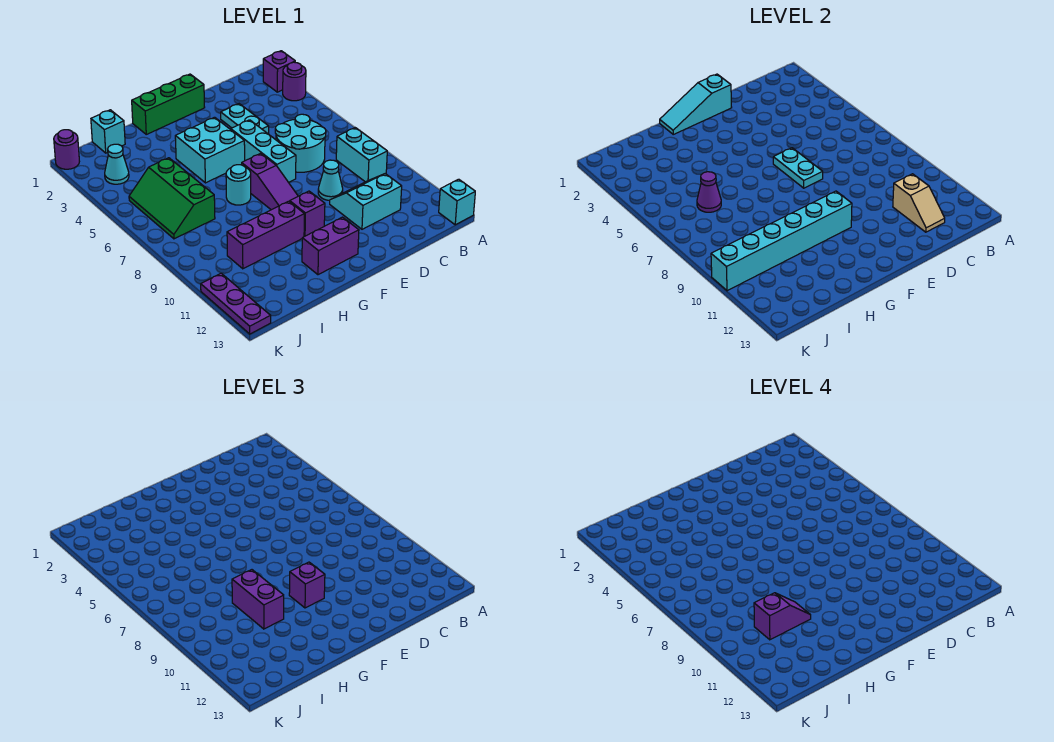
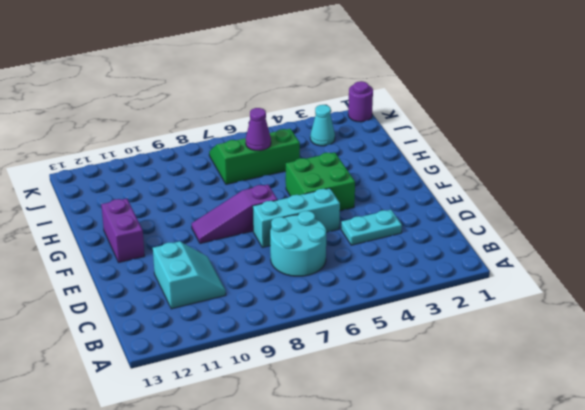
green brick F4:G5 level 1 -> cyan brick F4:G5 level 1
none -> purple brick A2 level 1
none -> purple round brick A3 level 1
none -> cyan brick A13 level 1

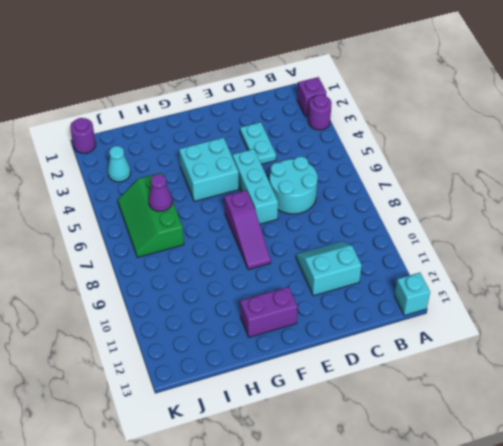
none -> cyan brick B8:B9 level 1
none -> cyan cone D9 level 1
none -> green brick E1:G1 level 1

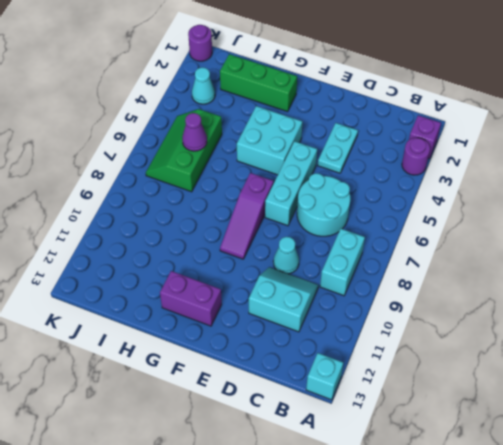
green brick G2:I2 level 1 -> green brick E1:G1 level 1
none -> purple brick F10 level 1
none -> cyan round brick G7 level 1
none -> purple brick G10:I10 level 1

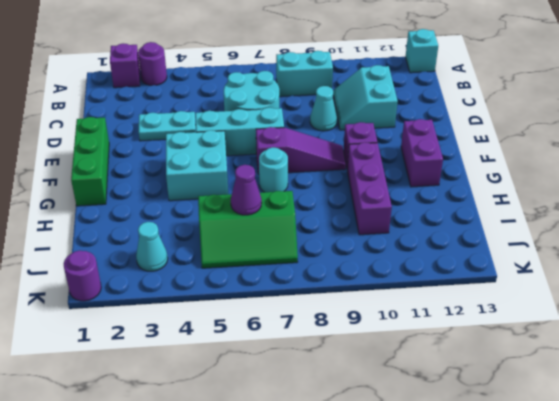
none -> cyan brick I1 level 1
none -> purple plate K11:K13 level 1
none -> tan slope C11:C12 level 2 top 11

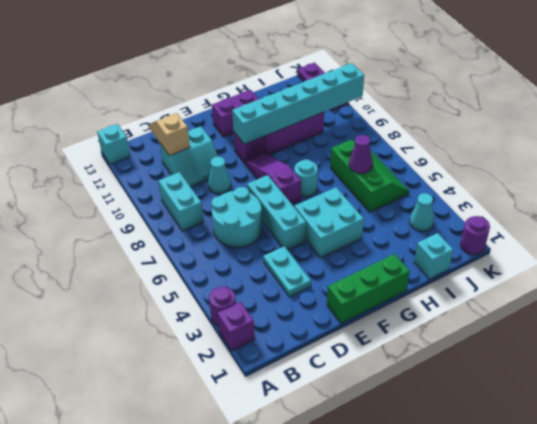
none -> cyan slope E1:G1 level 2 top E
none -> cyan plate E6:E7 level 2
none -> purple brick F10 level 3

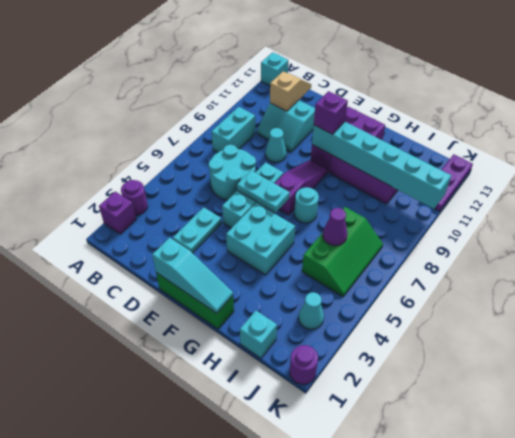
cyan plate E6:F6 level 2 -> cyan plate E6:E7 level 2
none -> purple brick H9:H10 level 3
none -> purple slope H10:I10 level 4 top I

